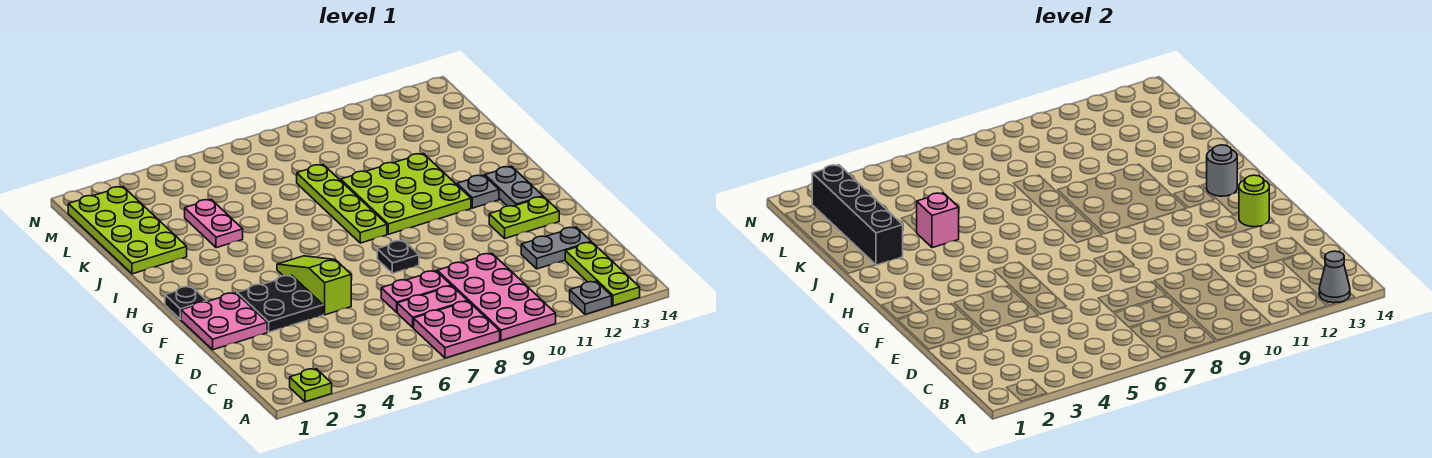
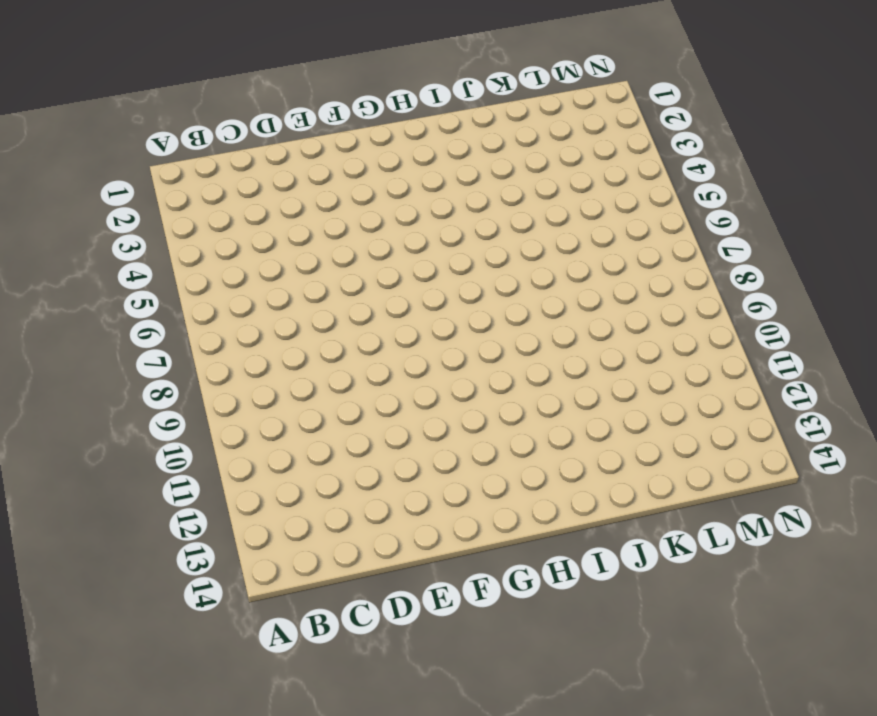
none -> lime plate A2 level 1
none -> pink plate A7:B8 level 1
none -> pink plate A9:D10 level 1

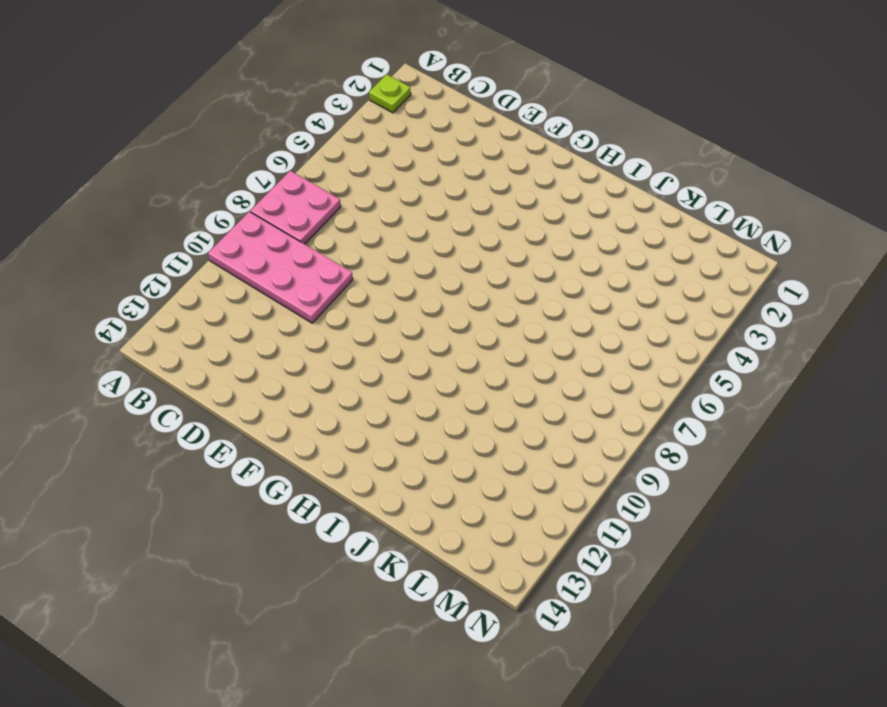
none -> grey plate A12 level 1
none -> lime plate A13:C13 level 1
none -> pink plate C7:C8 level 1

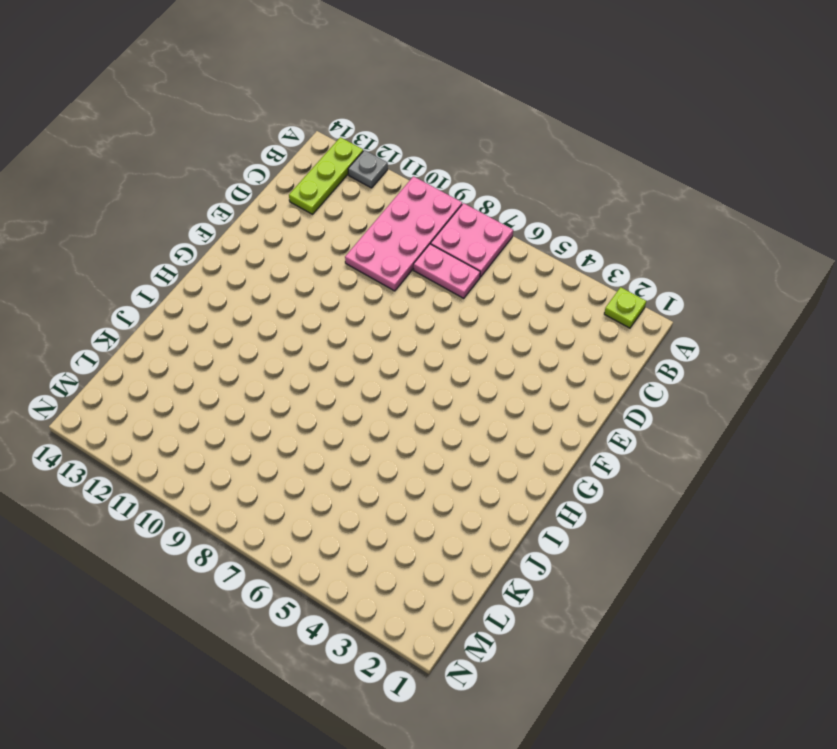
none -> pink plate D7:D8 level 1
none -> grey plate D12:D13 level 1
none -> pink plate E1:F2 level 1

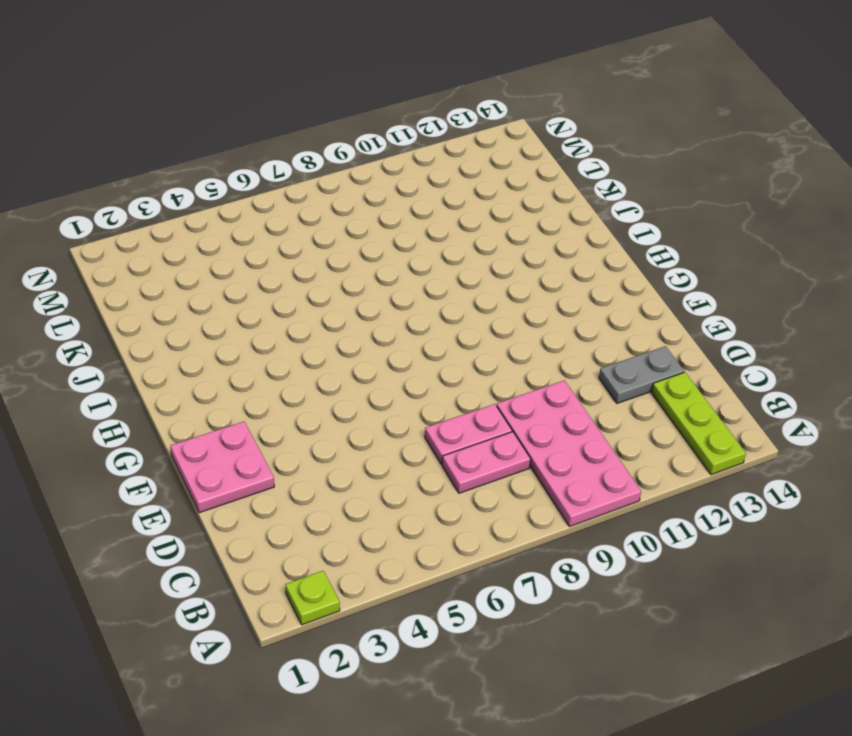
none -> pink plate A7:B8 level 1
none -> grey plate A12 level 1
none -> black plate E3:F4 level 1

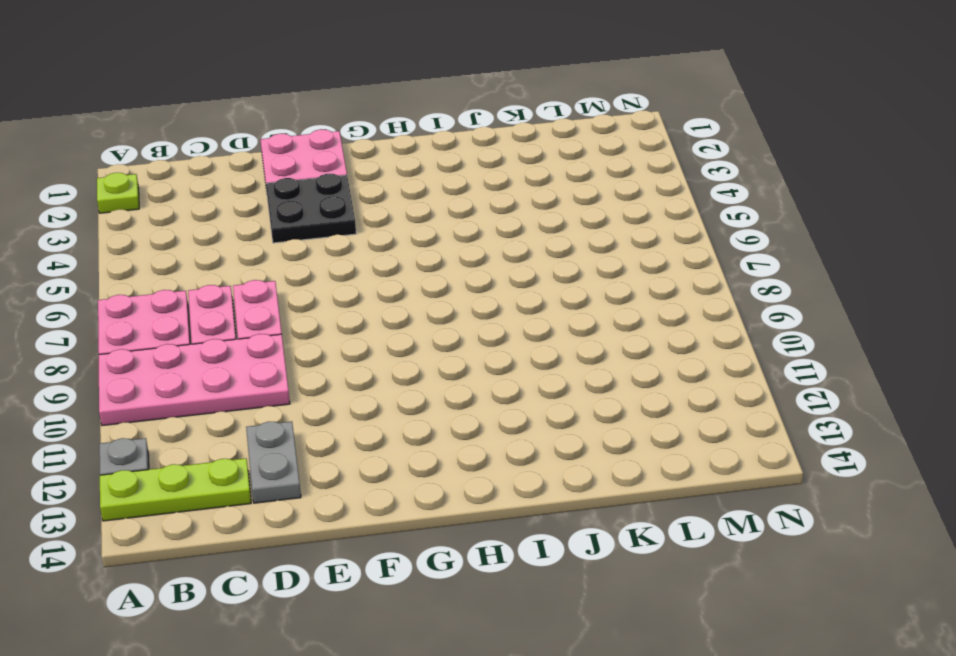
none -> lime slope E5:G5 level 1 top E
none -> black plate F8 level 1
none -> lime plate F12:F13 level 1

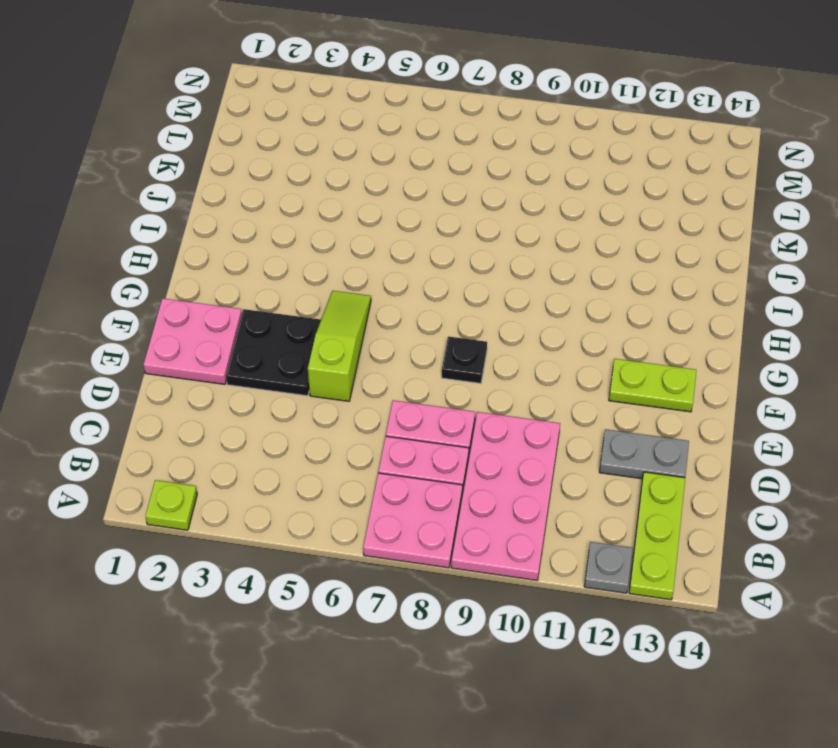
none -> black plate G1 level 1
none -> grey plate G13:H13 level 1
none -> lime plate H8:K8 level 1

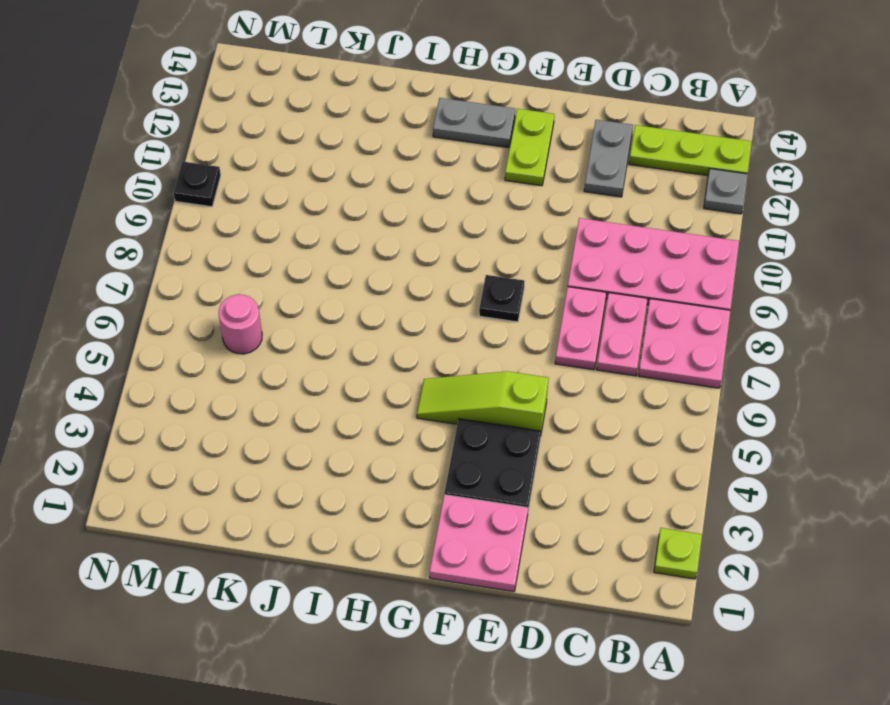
pink round brick L6 level 1 -> none
black plate N10 level 1 -> black plate G1 level 1
none -> lime plate H8:K8 level 1
none -> lime plate H9:J11 level 1
none -> grey plate H12 level 1

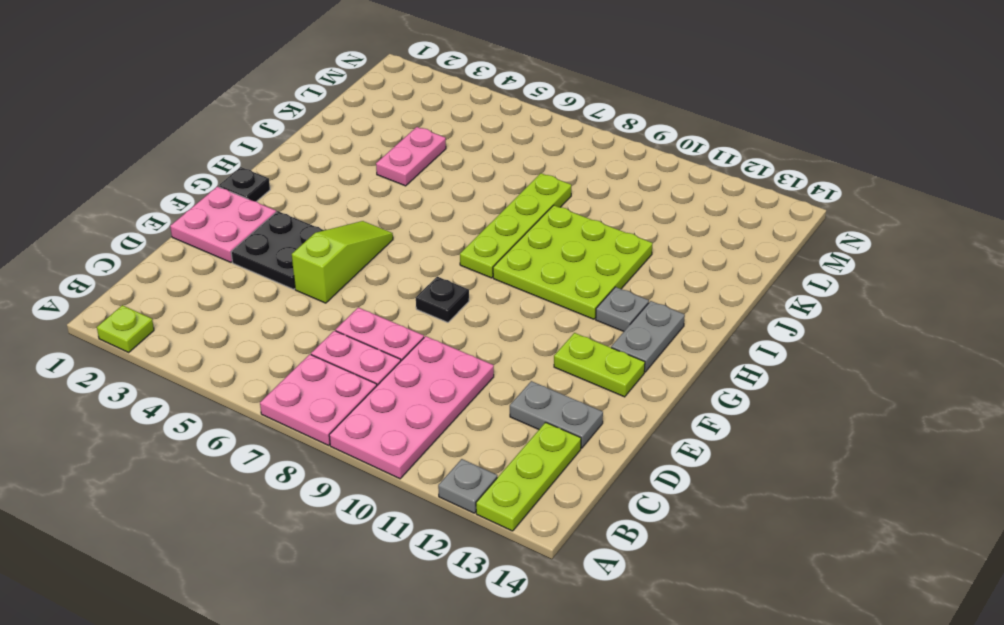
none -> lime plate J1:M2 level 1
none -> grey cone A13 level 2
none -> lime round brick F13 level 2

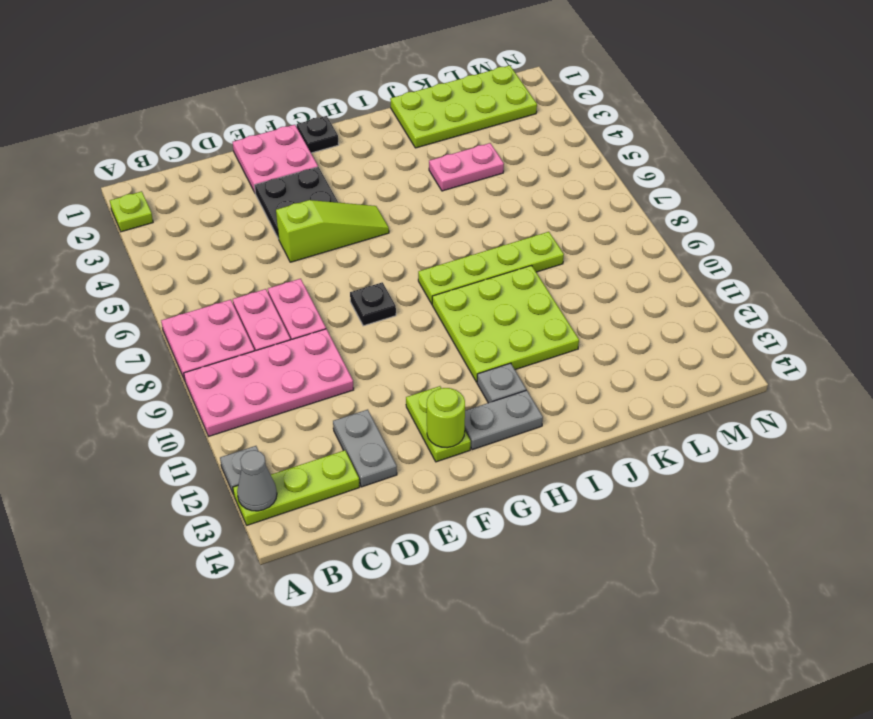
none -> grey round brick H13 level 2
none -> black brick J2:M2 level 2
none -> pink brick J4 level 2

